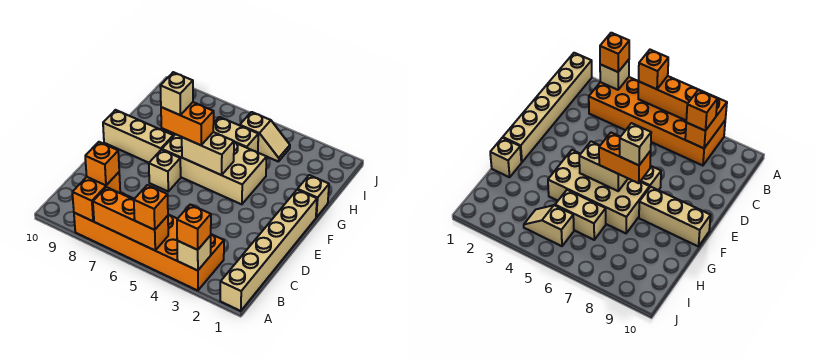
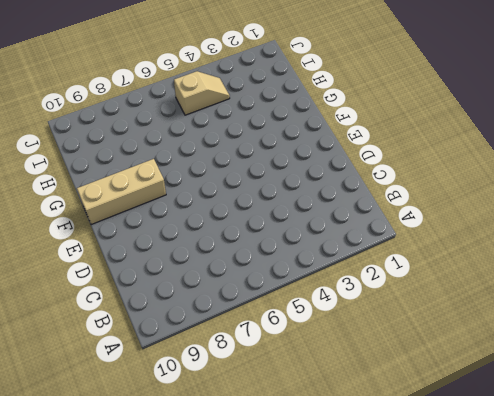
none -> tan brick A1:F1 level 1
none -> orange brick A3:B8 level 1
none -> tan brick E7 level 1

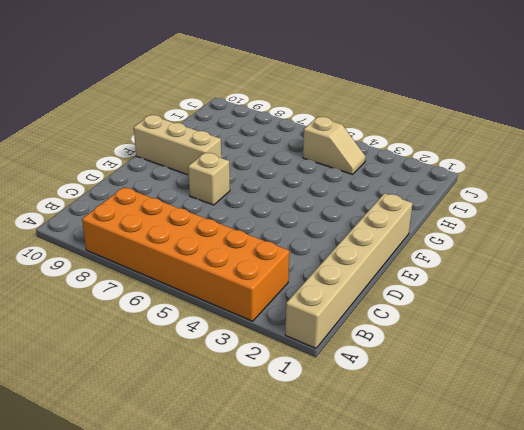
none -> tan brick F4:G7 level 1
none -> tan brick G1 level 1
none -> tan brick H5:H6 level 1

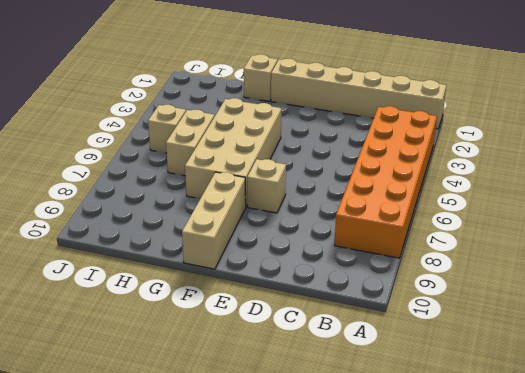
none -> tan brick A3 level 2
none -> orange brick A5:A7 level 2
none -> orange brick A8:B8 level 2

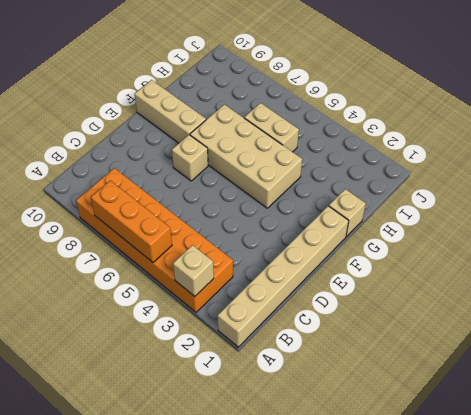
none -> tan slope I4:I5 level 1 top 5
none -> orange brick A8:B8 level 2
none -> tan brick F5:F6 level 2

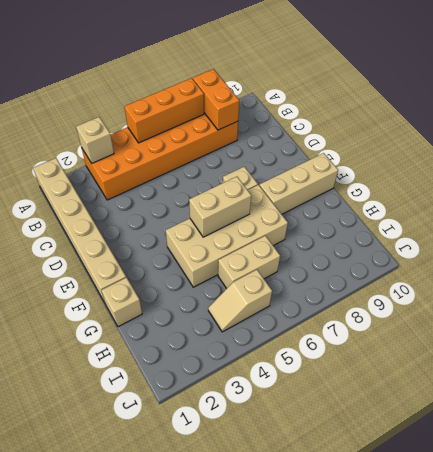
none -> orange brick A3 level 3
none -> orange brick A5 level 3
none -> orange brick B8 level 3

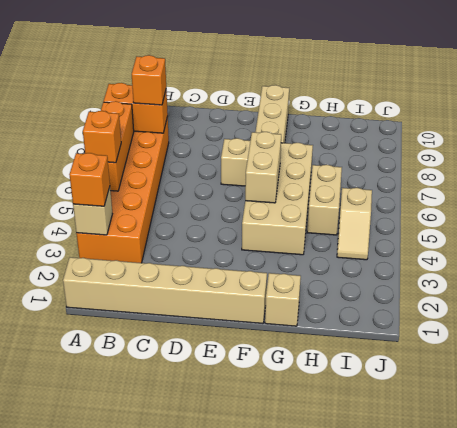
none -> orange brick F6:F7 level 3
none -> tan brick F7 level 4

